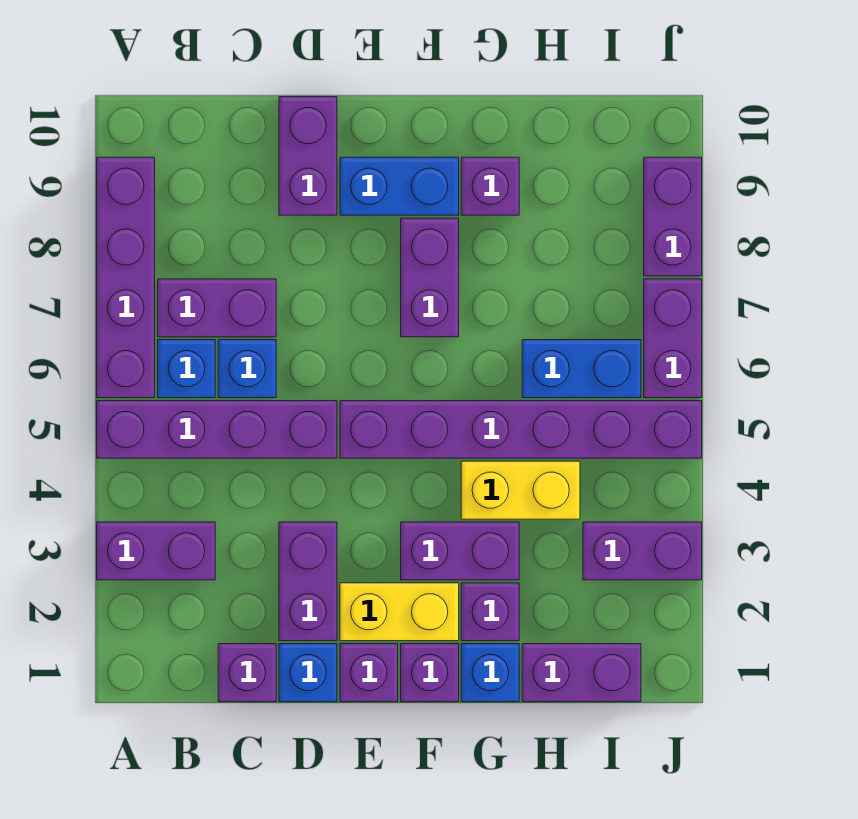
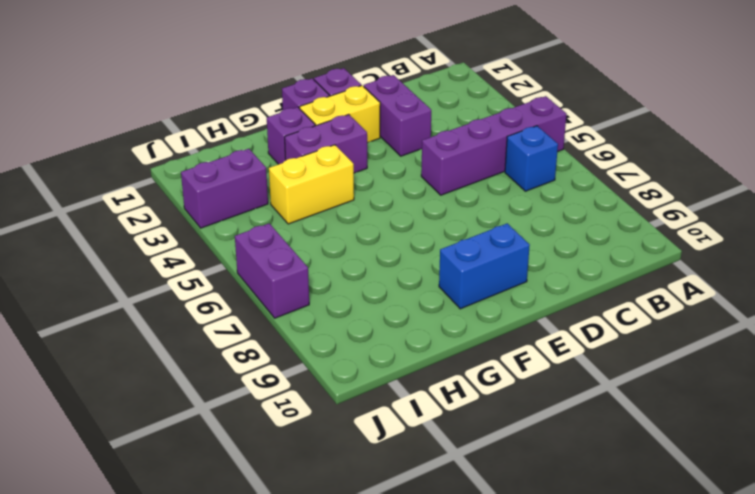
none -> purple brick A3:B3 level 1
none -> purple brick A6:A9 level 1
none -> purple brick B7:C7 level 1

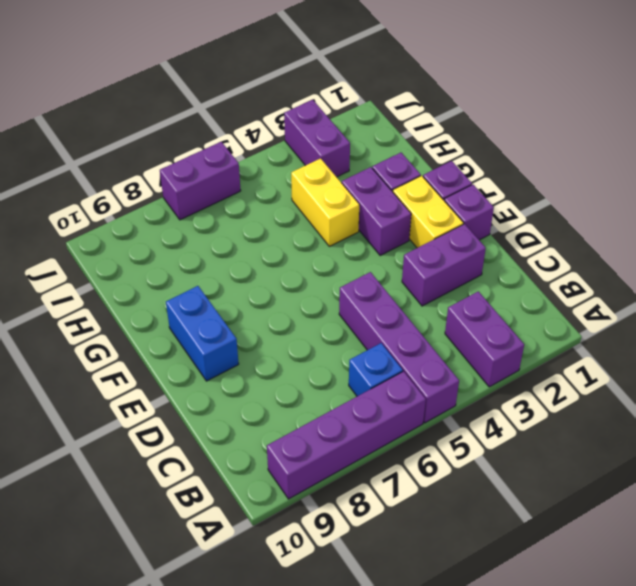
none -> purple brick B7:C7 level 1
none -> purple brick C1 level 1
none -> blue brick C6 level 1

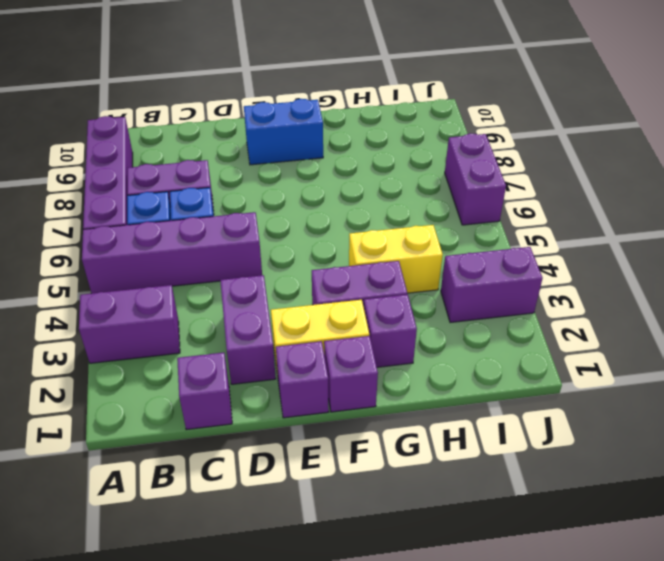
none -> blue brick D1 level 1
none -> purple brick D9:D10 level 1
none -> purple brick E5:J5 level 1

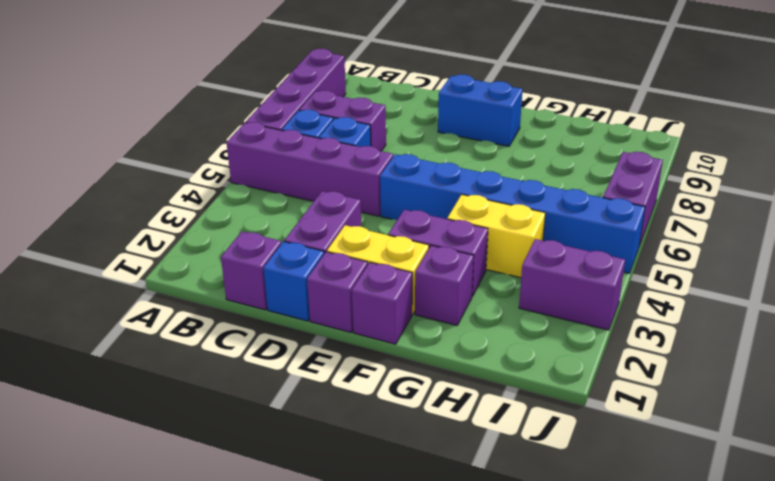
blue brick E5:J5 level 1 -> purple brick E5:J5 level 1
none -> purple brick A3:B3 level 1
none -> purple brick D9:D10 level 1
none -> purple brick F7:F8 level 1

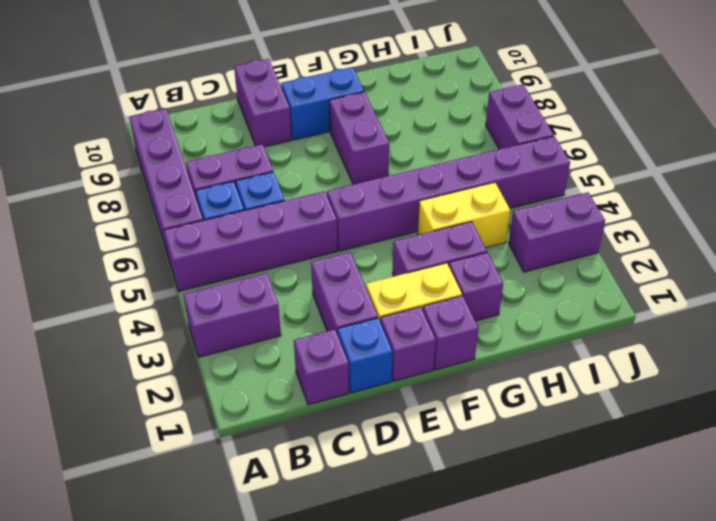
none -> blue brick G1 level 1
none -> purple brick G9 level 1
none -> purple brick H1:I1 level 1

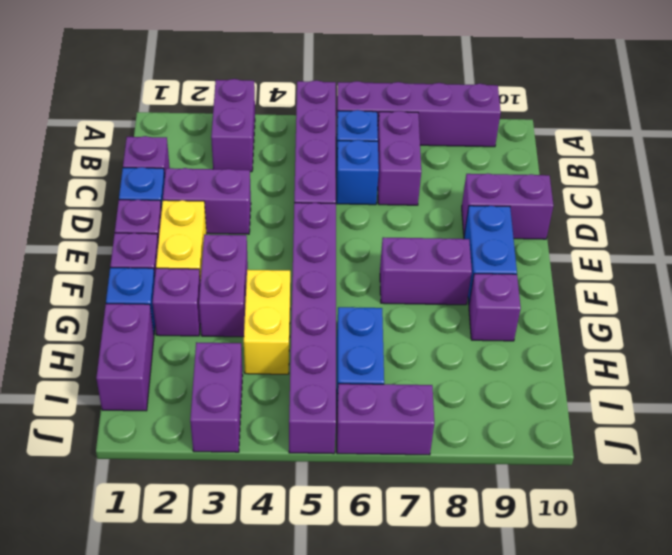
none -> purple brick J8:J9 level 1

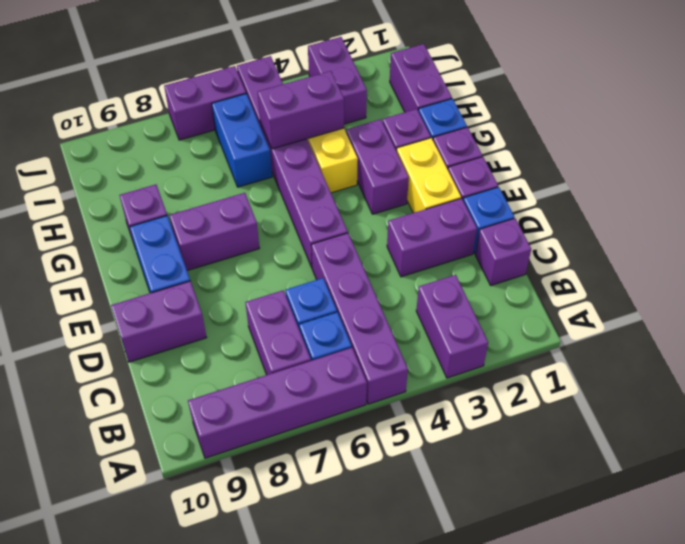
purple brick H4:H5 level 2 -> purple brick J8:J9 level 1

